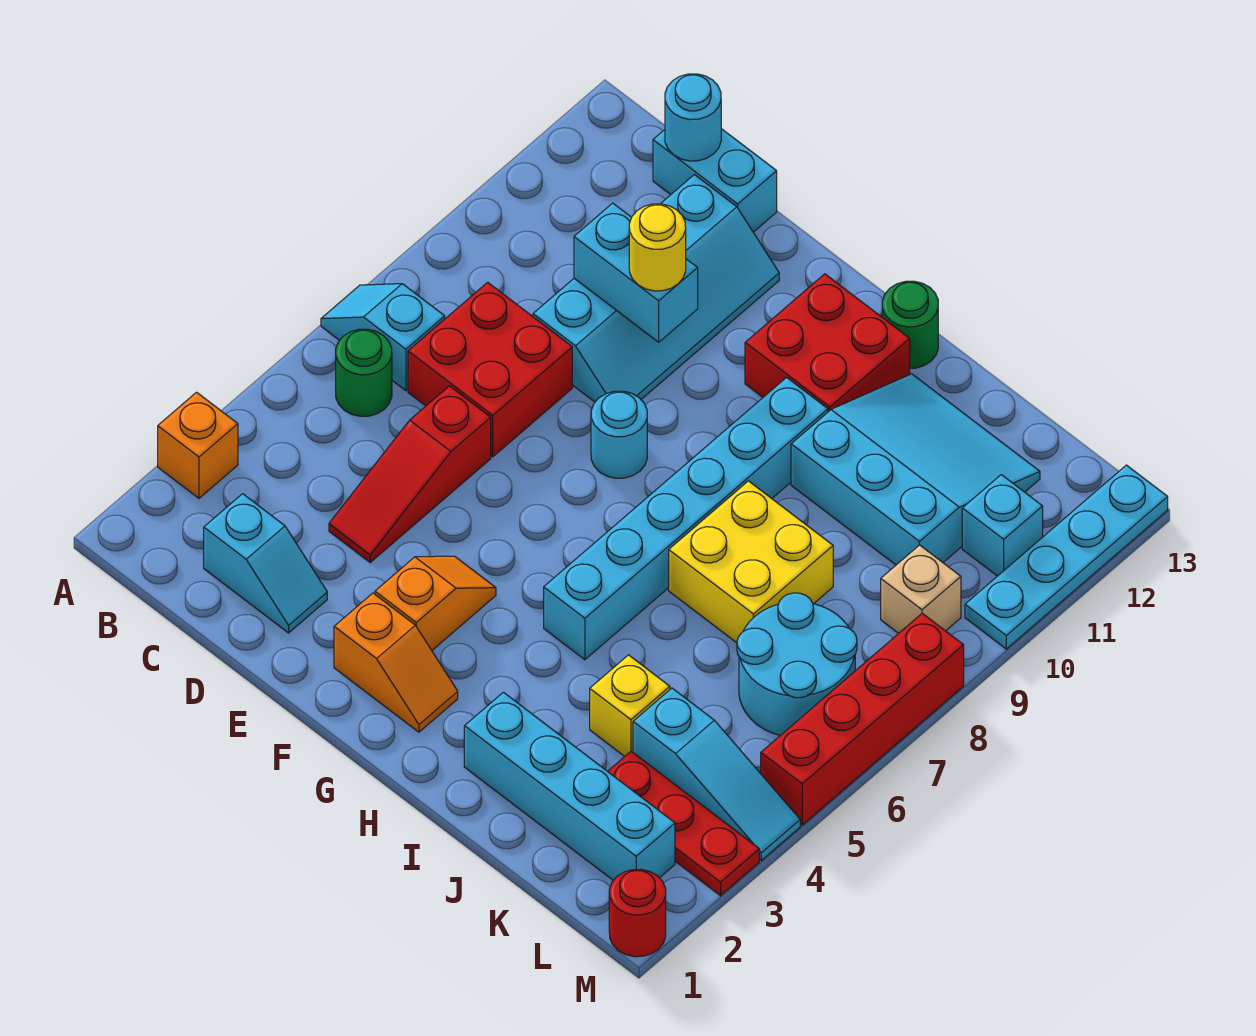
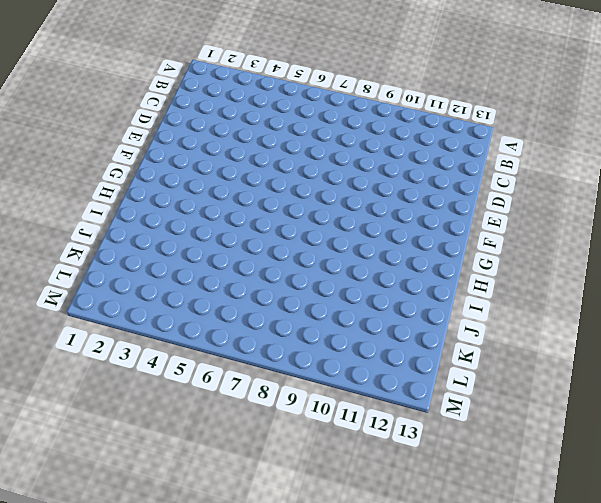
none -> orange brick A3 level 1
none -> cyan slope A7:B7 level 1 top B
none -> green round brick B6 level 1

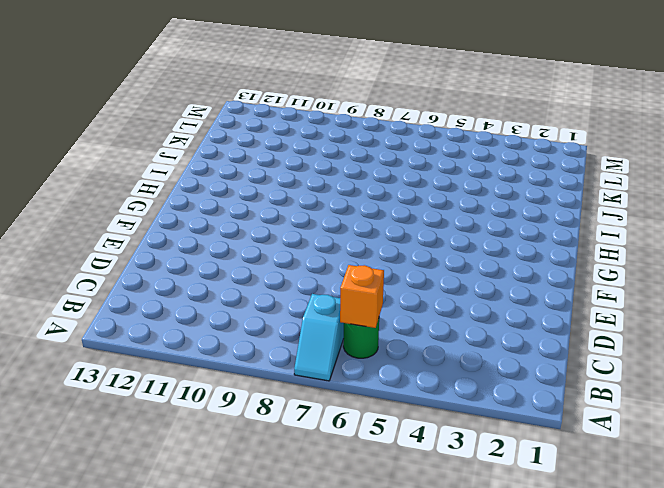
orange brick B6 level 2 -> orange brick A3 level 1
none -> cyan slope C2:D2 level 1 top C
none -> red brick C7:D8 level 1
none -> cyan brick C13:D13 level 1

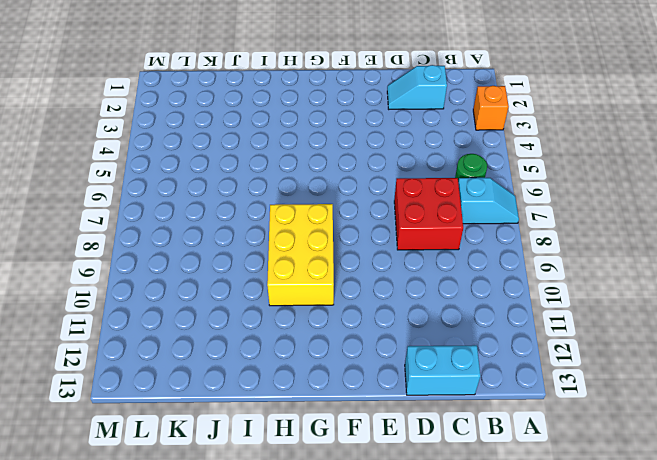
yellow brick G8:H10 level 1 -> cyan brick H5:H10 level 1
none -> red slope D4:D6 level 1 top 6
none -> cyan slope D9:E12 level 1 top D
none -> orange slope F2:G2 level 1 top F

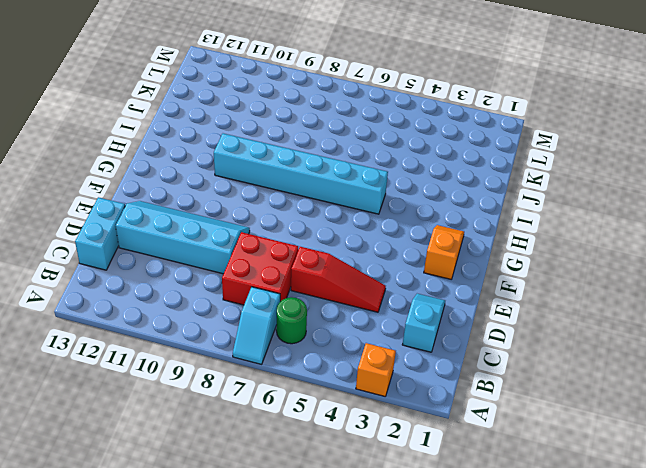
none -> orange slope F3:F4 level 1 top 3
none -> cyan round brick F8 level 1
none -> red brick G11:H12 level 1

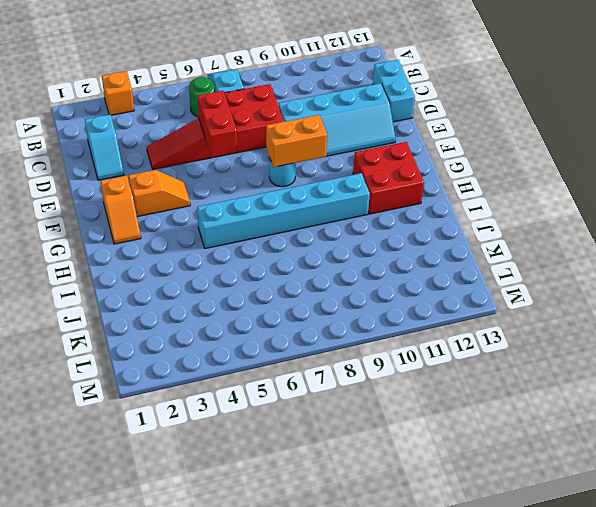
red brick D6:E6 level 2 -> none
orange brick F8:F9 level 2 -> none
none -> green round brick H13 level 1
none -> cyan brick I2:L2 level 1
none -> yellow brick I7:J8 level 1

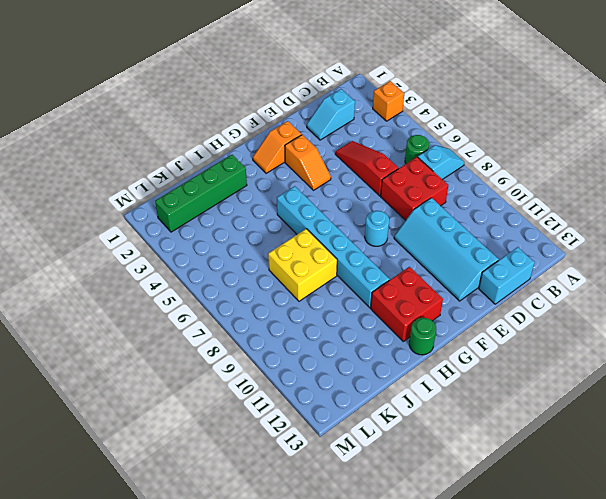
green brick I2:L2 level 1 -> cyan brick I2:L2 level 1
none -> cyan slope I10:K12 level 1 top 10
none -> yellow brick J4 level 1
none -> red plate K3:M3 level 1

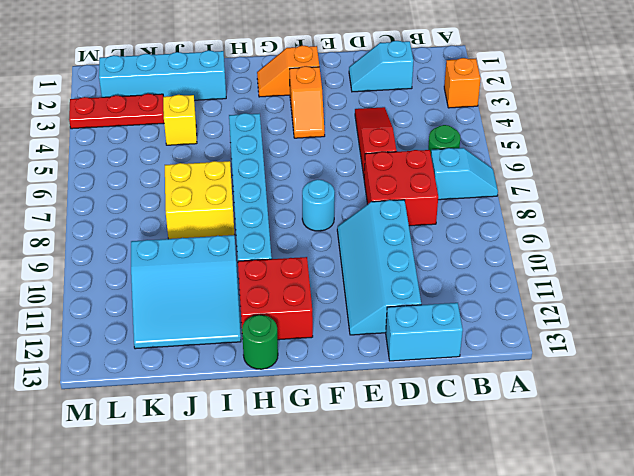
none -> cyan slope K4:M4 level 1 top K
none -> cyan round brick K6:L7 level 1
none -> tan brick L9 level 1

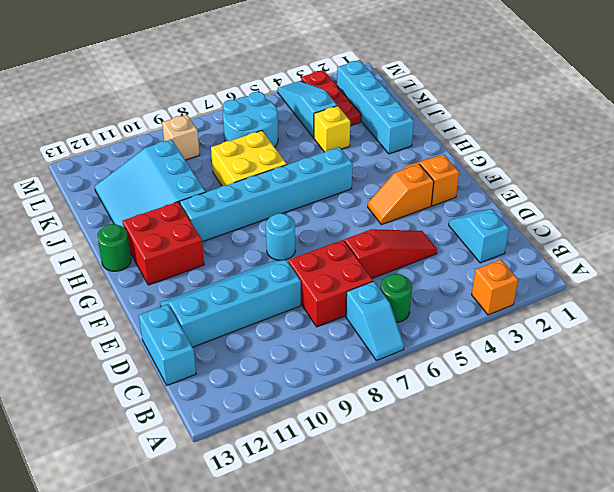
none -> cyan brick L11 level 1
none -> red round brick M1 level 1
none -> red brick M5:M8 level 1

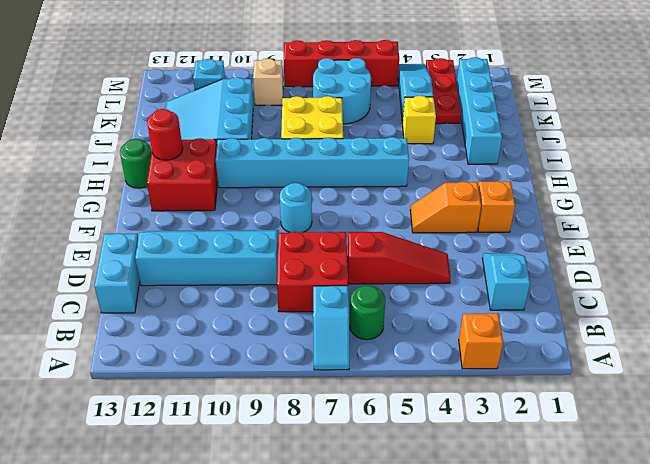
red round brick H12 level 2 -> red round brick M1 level 1
none -> cyan plate M10:M13 level 1
none -> cyan round brick C13 level 2
none -> cyan brick D10:E10 level 2

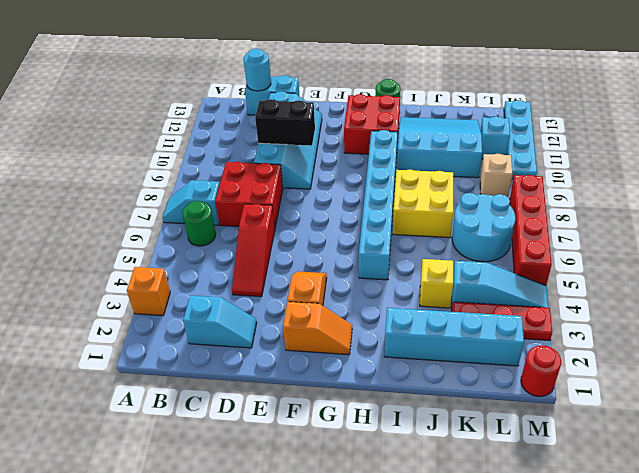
black brick D10:E10 level 2 -> cyan brick D10:E10 level 2
none -> cyan round brick F8 level 1
none -> yellow round brick E10 level 3

